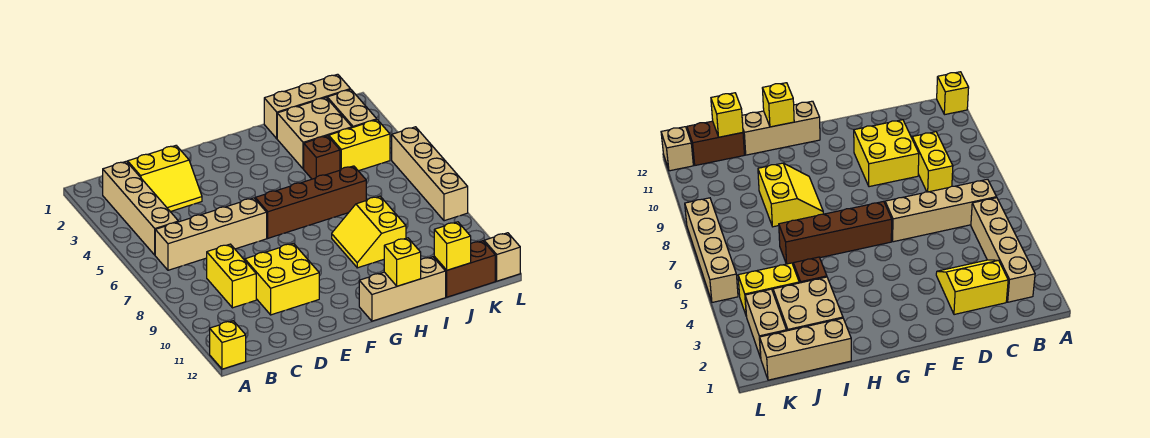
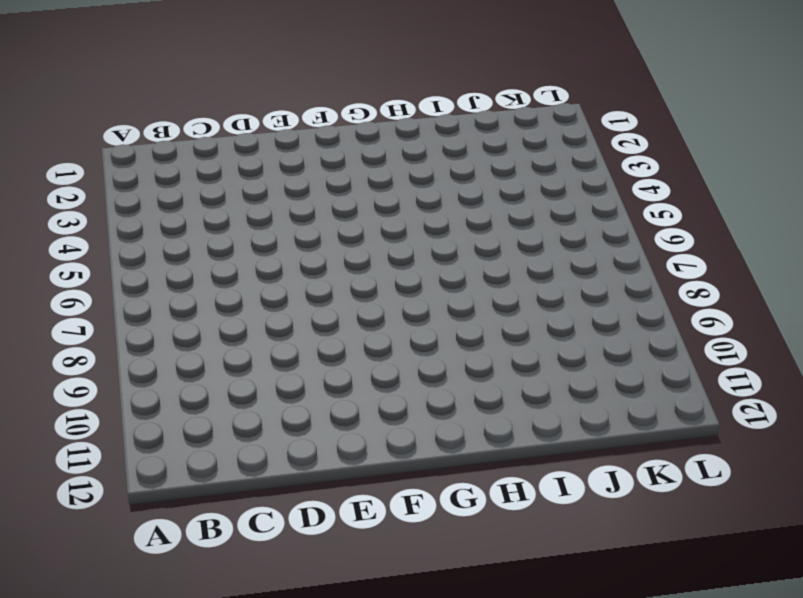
none -> yellow brick A12 level 1
none -> tan brick B2:B5 level 1
none -> tan brick B6:E6 level 1

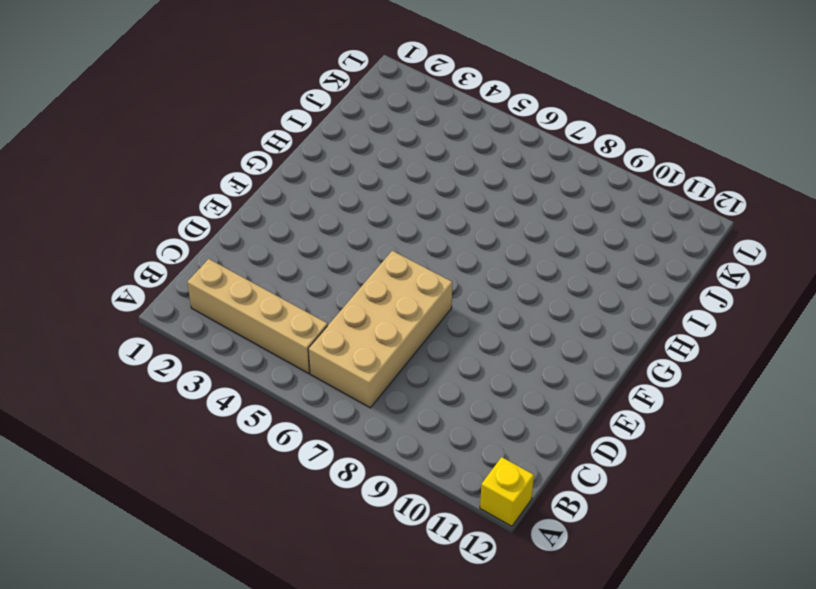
tan brick B6:E7 level 1 -> tan brick B6:E6 level 1
none -> yellow slope C2:D3 level 1 top 2
none -> yellow brick C8:C9 level 1
none -> yellow brick D9:E10 level 1

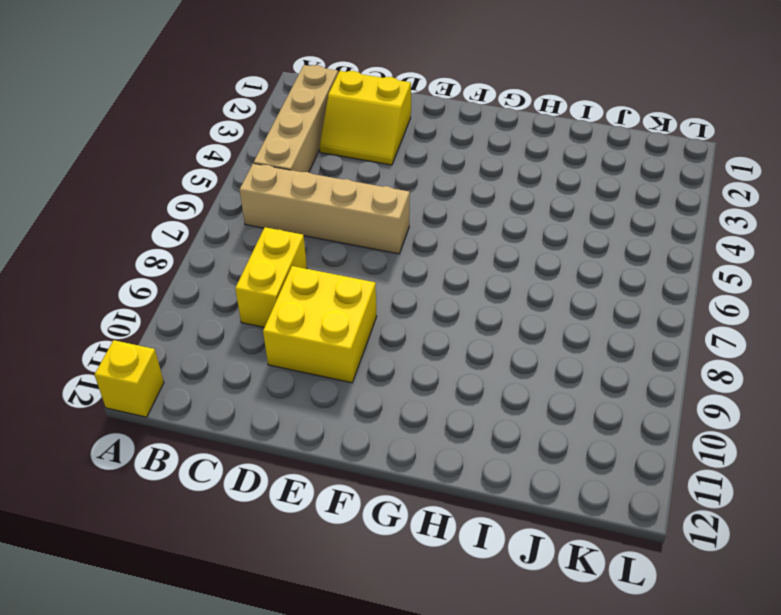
none -> brown brick F6:I6 level 1
none -> tan brick G12:I12 level 1
none -> yellow slope H8:I9 level 1 top I

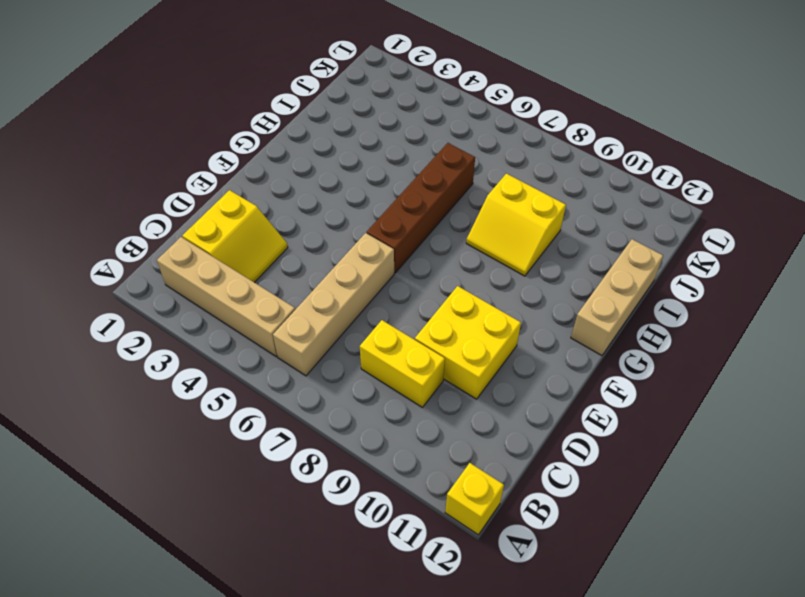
none -> tan brick I1:K1 level 1
none -> tan brick I2:J3 level 1
none -> brown brick I4 level 1

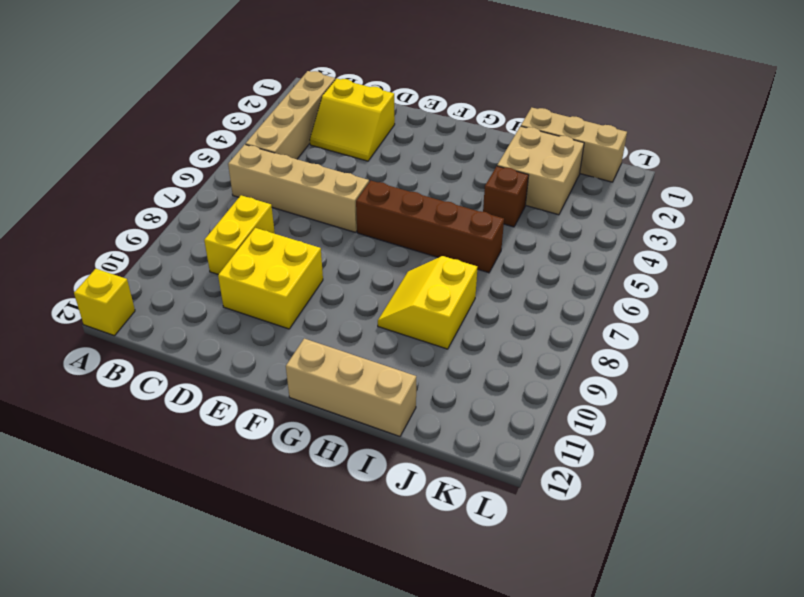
none -> yellow brick J4:K4 level 1
none -> brown brick J12:K12 level 1
none -> tan brick K2:K3 level 1

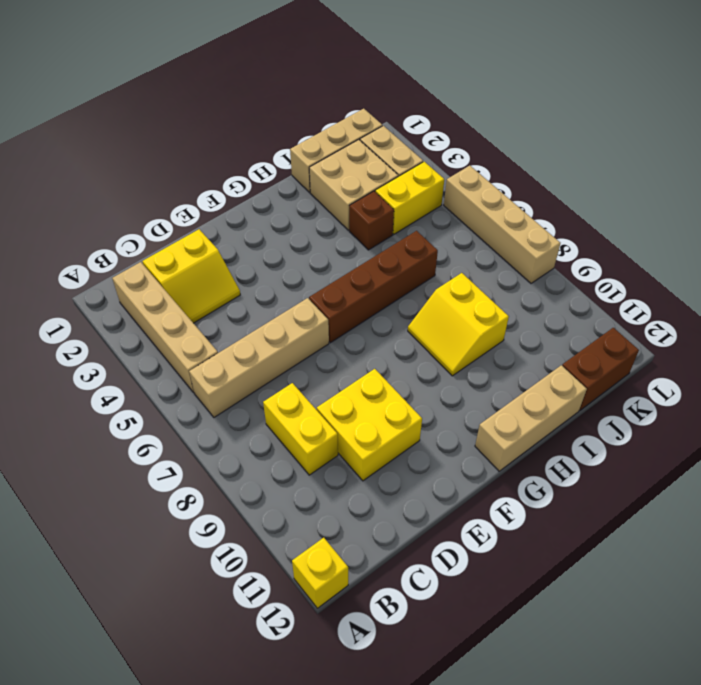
none -> tan brick L12 level 1
none -> yellow brick H12 level 2
none -> yellow brick J12 level 2

